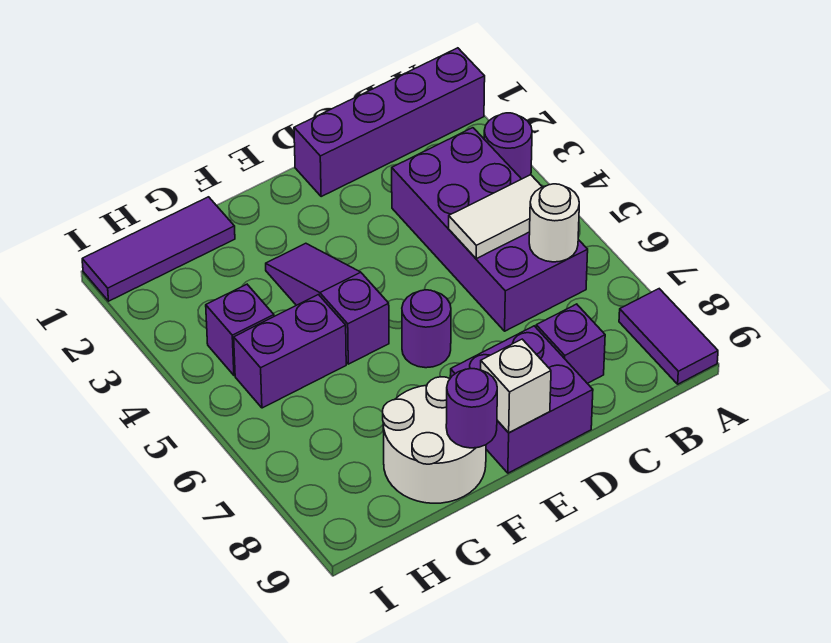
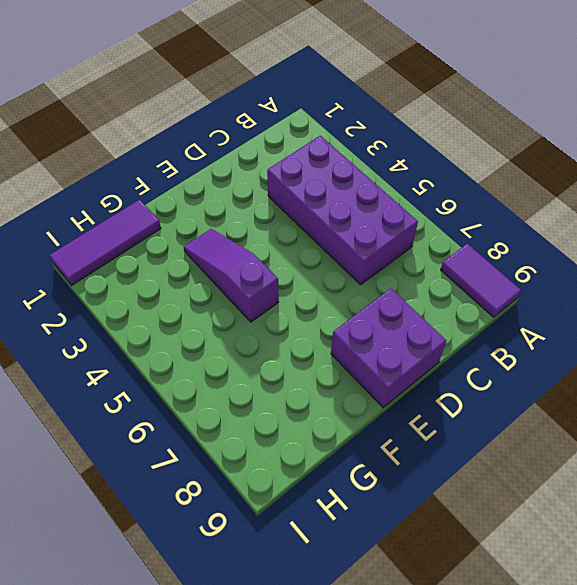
none -> purple brick A1:D1 level 1
none -> purple round brick A3 level 1
none -> purple brick C8 level 1

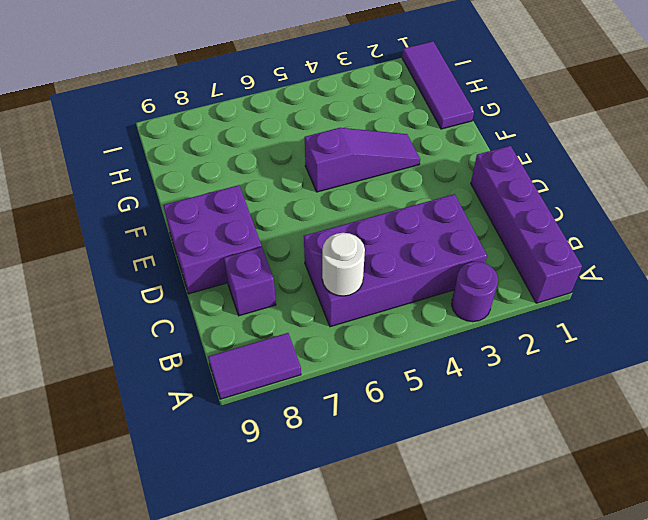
none -> purple round brick E6 level 1
none -> white round brick F8:G9 level 1
none -> purple brick G5:H5 level 1

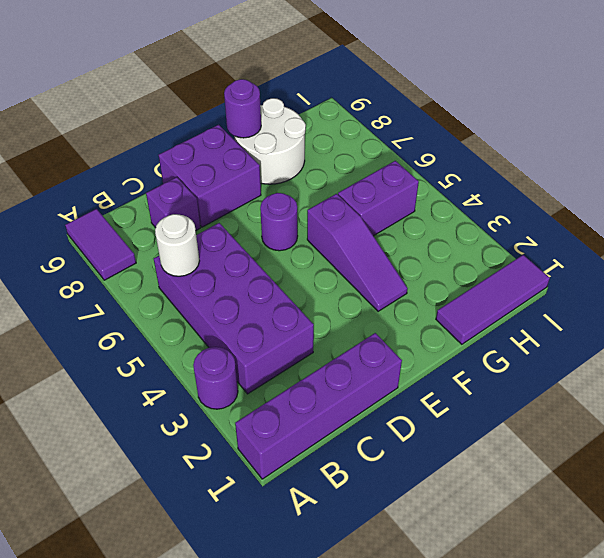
none -> purple brick H4 level 1
none -> white tile B5:C5 level 2
none -> white brick E9 level 2

